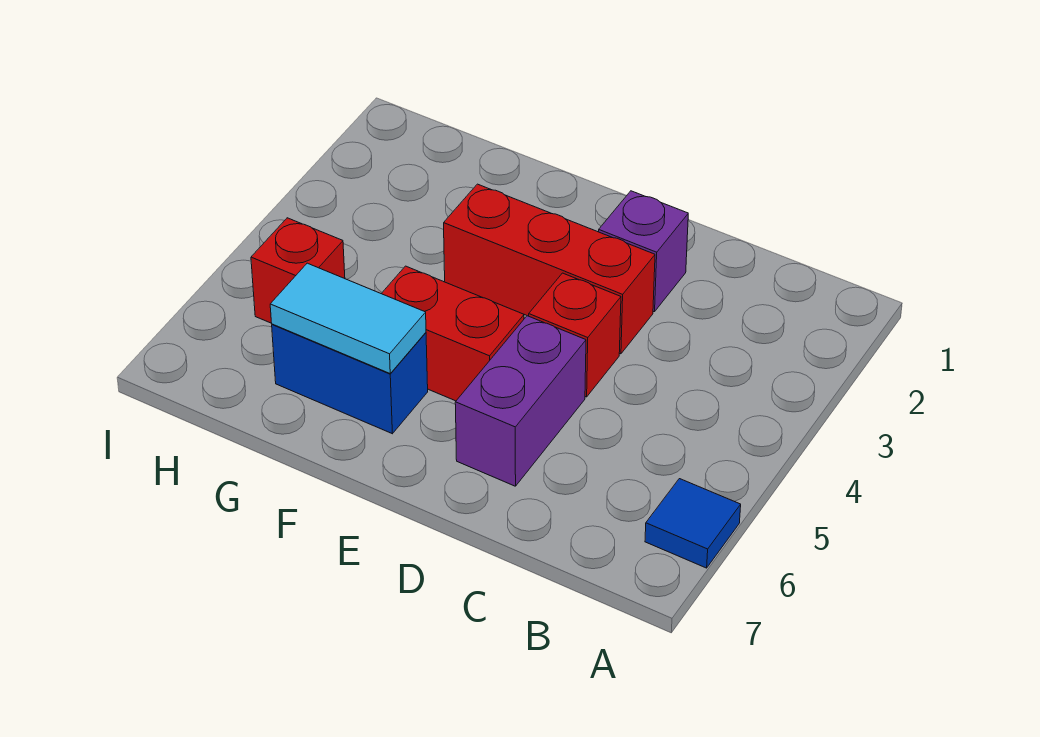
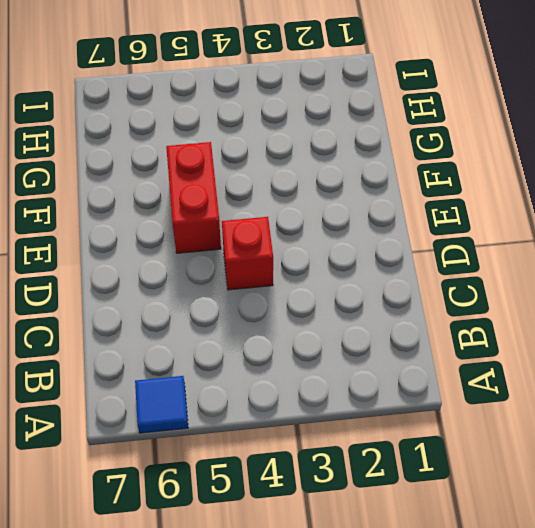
none -> purple brick D2 level 1
none -> red brick D3:F3 level 1

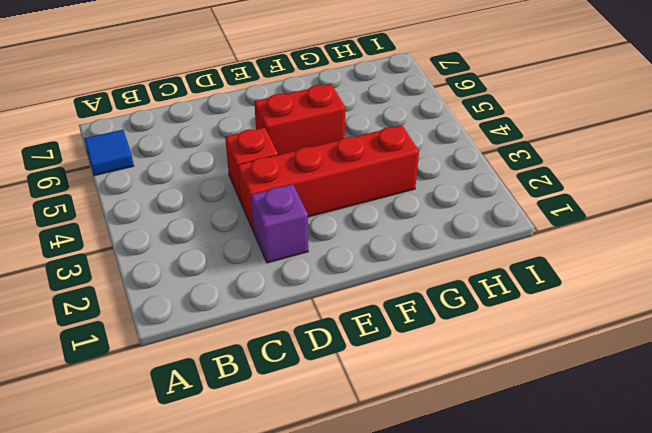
red brick D3:G3 level 1 -> red brick D3:F3 level 1
none -> purple brick D5:D6 level 1
none -> blue brick F6:G6 level 1

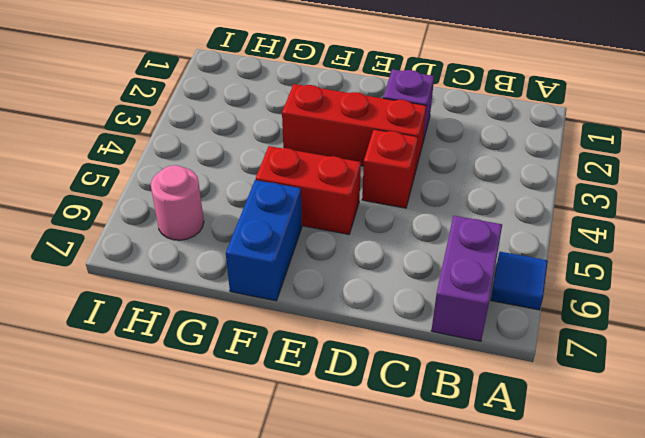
purple brick B6:B7 level 1 -> purple brick D5:D6 level 1
blue brick F6:F7 level 1 -> blue brick F6:G6 level 1
pink round brick H6 level 1 -> none
none -> red brick H5 level 1
none -> cyan tile F6:G6 level 2

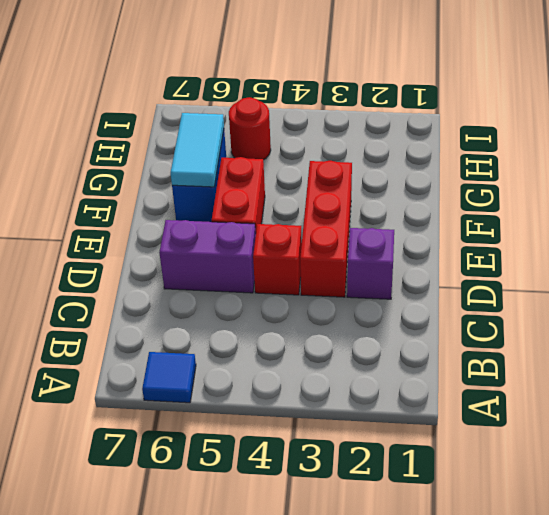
red round brick H5 level 1 -> red brick H5 level 1

